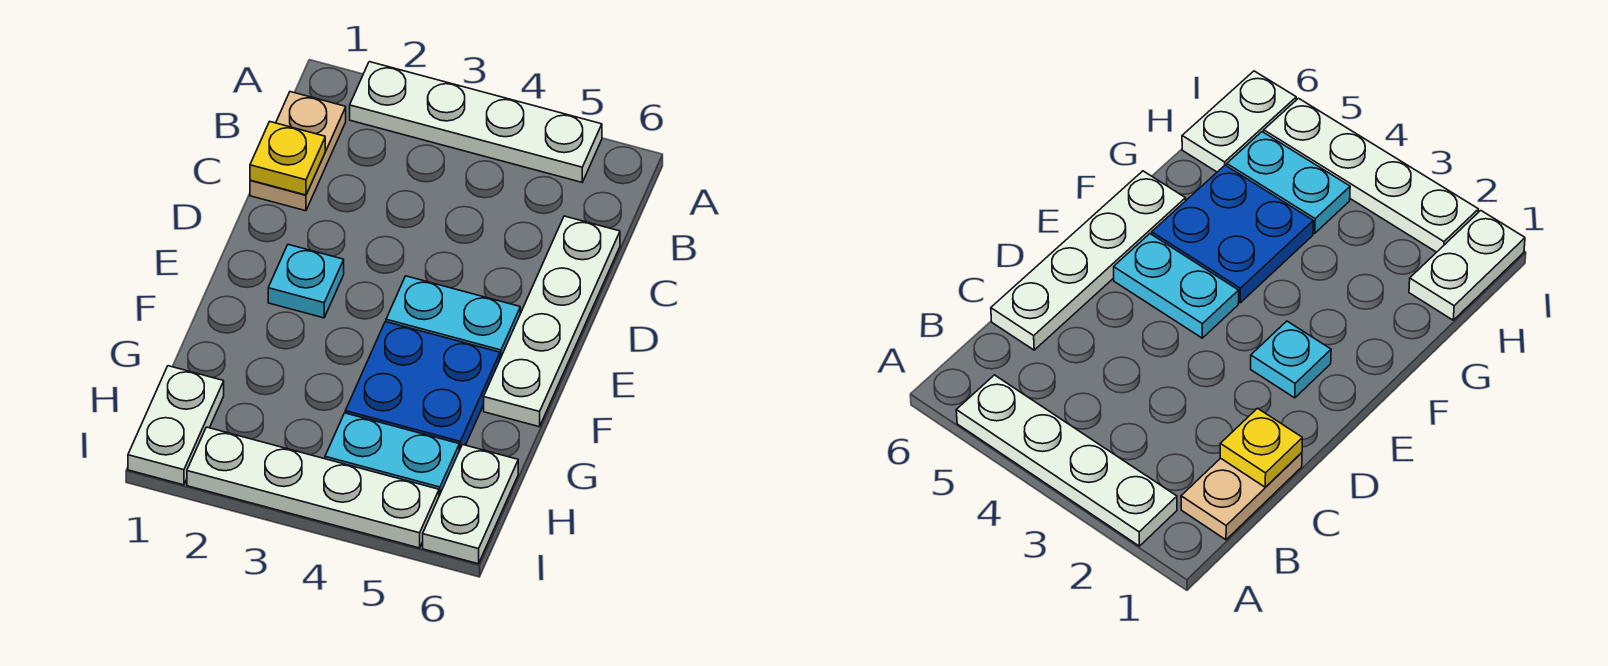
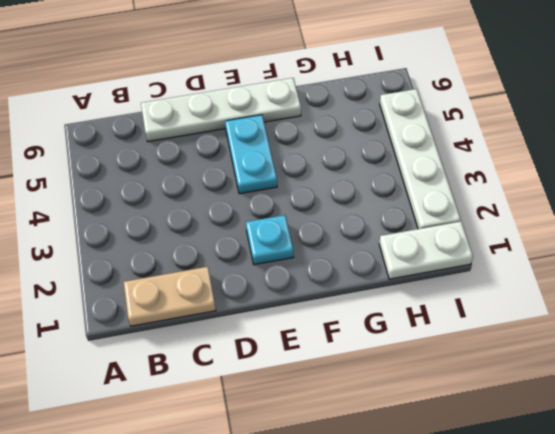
none -> white plate A2:A5 level 1
none -> blue plate F4:G5 level 1

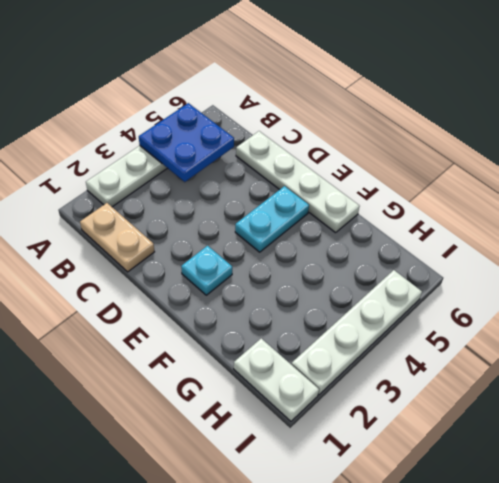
blue plate A4:B5 level 2 -> blue plate F4:G5 level 1
none -> cyan plate H4:H5 level 1
none -> white plate H6:I6 level 1

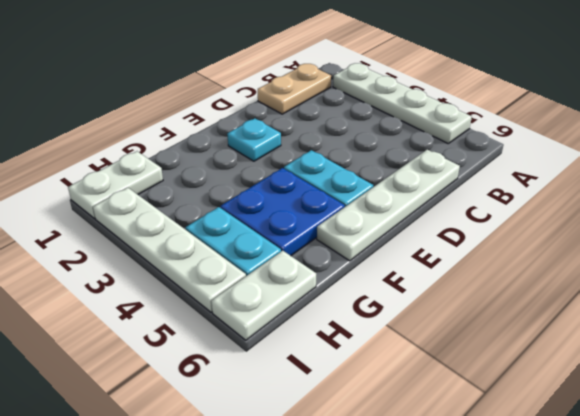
none -> yellow plate C1 level 2

